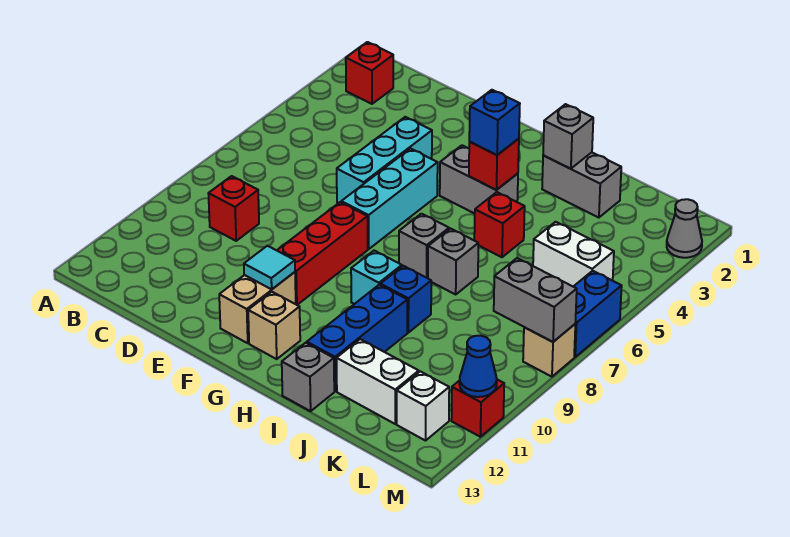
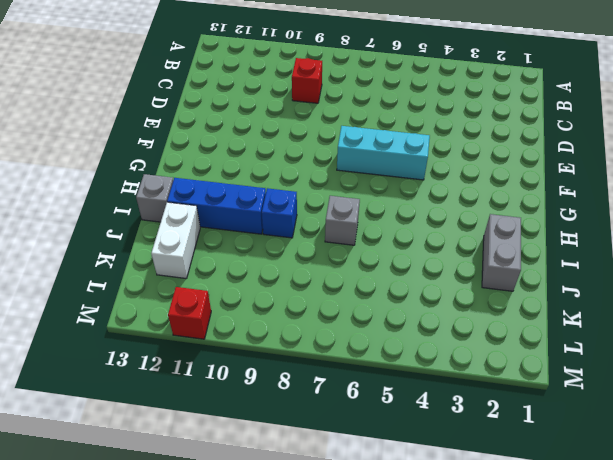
none -> red brick B2 level 1
none -> cyan brick E4:E6 level 1
none -> red brick F8:F10 level 1

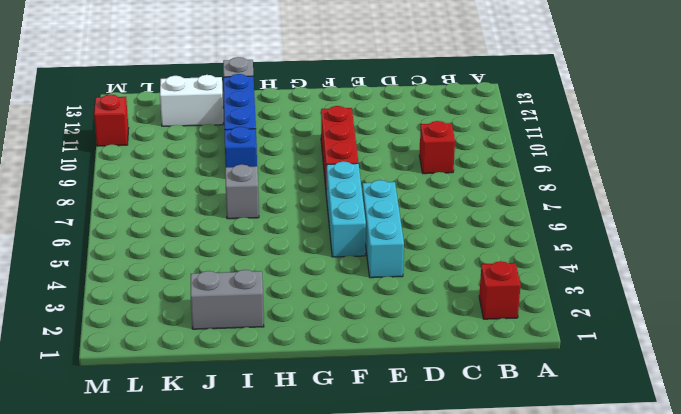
none -> tan brick F11:F12 level 1
none -> grey brick G4:H4 level 1
none -> tan brick G12 level 1

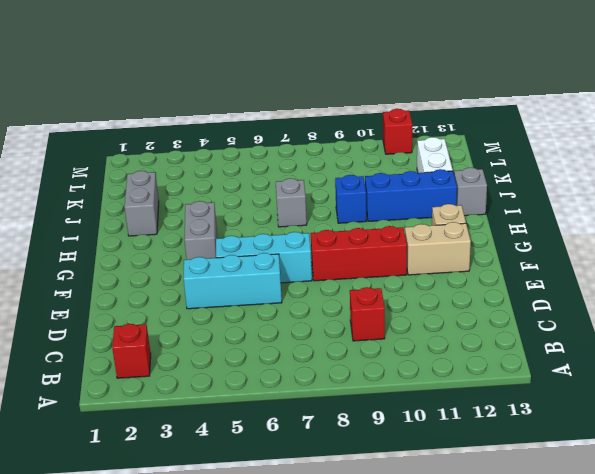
none -> grey brick H7 level 1
none -> cyan brick H9 level 1
none -> red brick I5 level 1

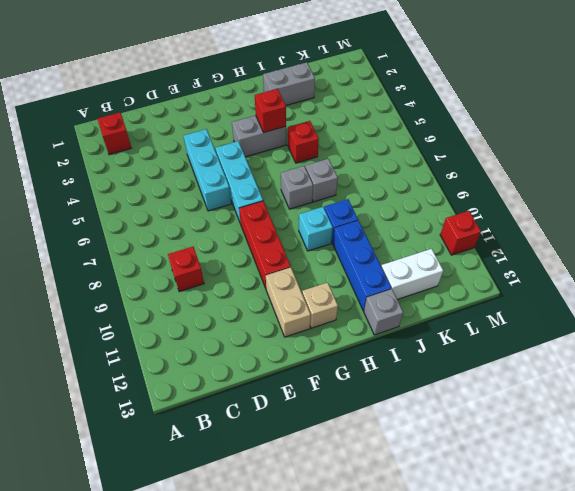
none -> white brick K5:L5 level 1
none -> white brick L12 level 1
none -> grey cone M2 level 1

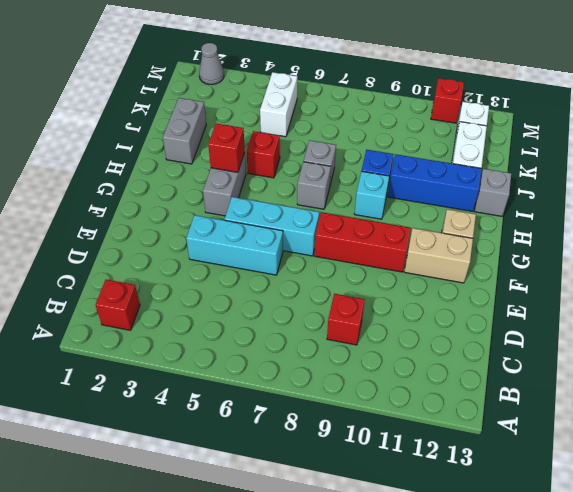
none -> blue brick M6:M7 level 1
none -> tan brick M8 level 1
none -> cyan tile F11 level 2

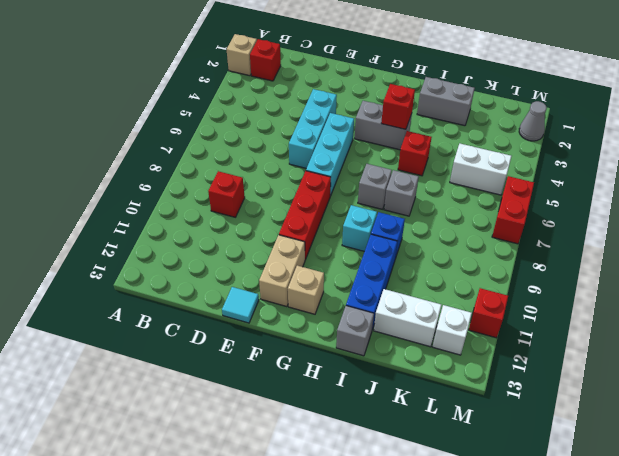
tan brick A2 level 1 -> tan brick M8 level 1
cyan tile E13 level 1 -> cyan tile F11 level 2
red brick M6:M7 level 1 -> blue brick M6:M7 level 1
none -> grey brick I2 level 2
none -> grey brick L8:M8 level 2
none -> blue cone M11 level 2

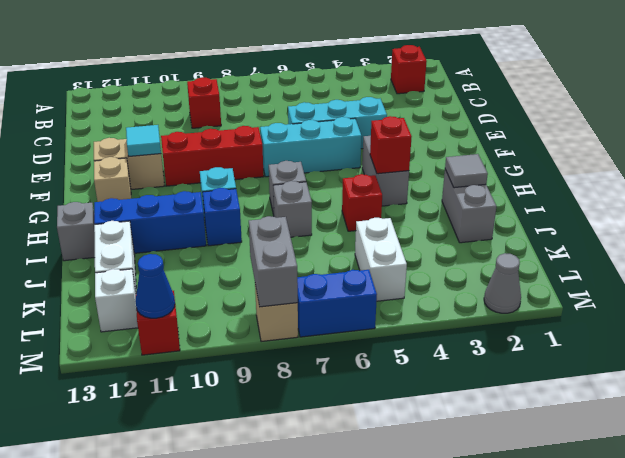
grey tile I2 level 2 -> grey brick I2 level 2
none -> blue brick H4 level 3

